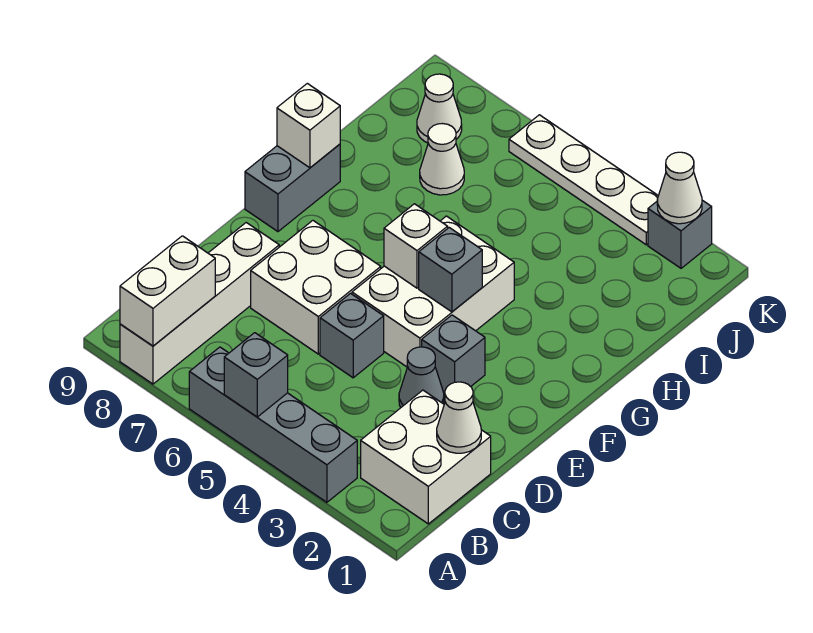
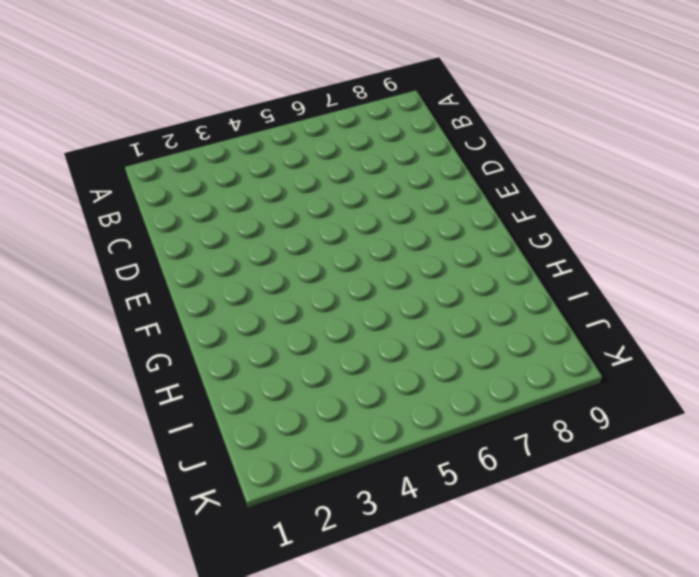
none -> grey brick A3:A6 level 1
none -> white brick A8:D8 level 1
none -> white brick B1:C2 level 1

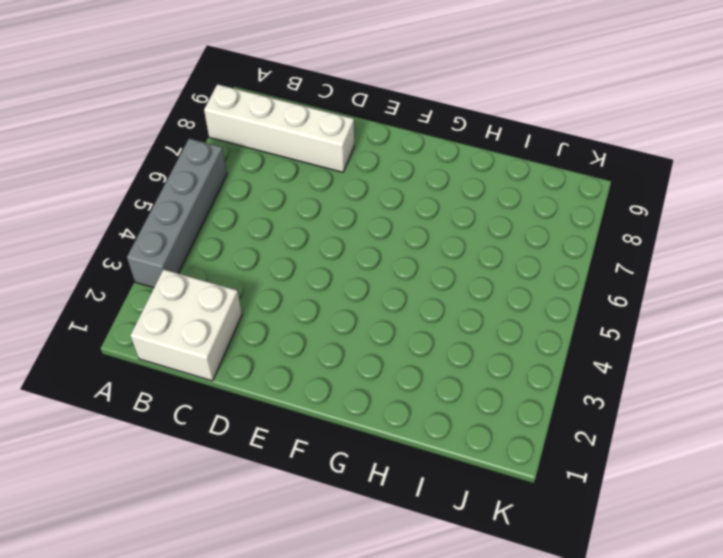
none -> grey cone D3 level 1
none -> grey brick D5 level 1
none -> white brick D6:E7 level 1

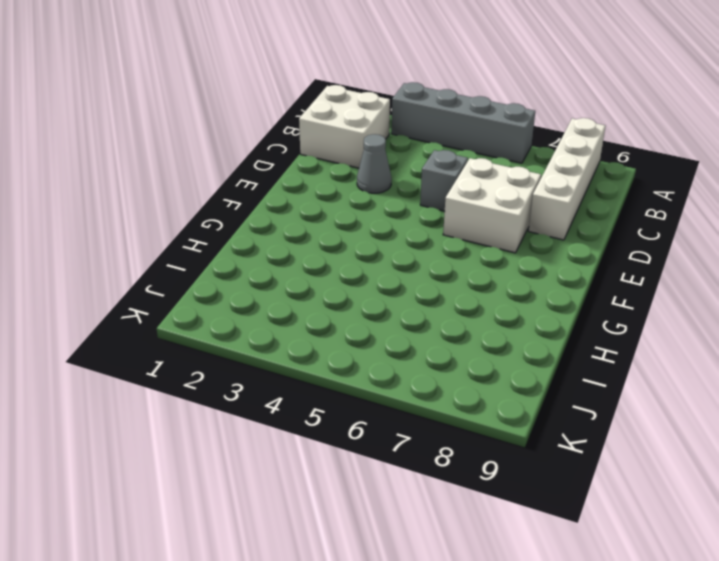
none -> grey brick E3 level 1
none -> white brick E4:G5 level 1
none -> grey brick F9:G9 level 1

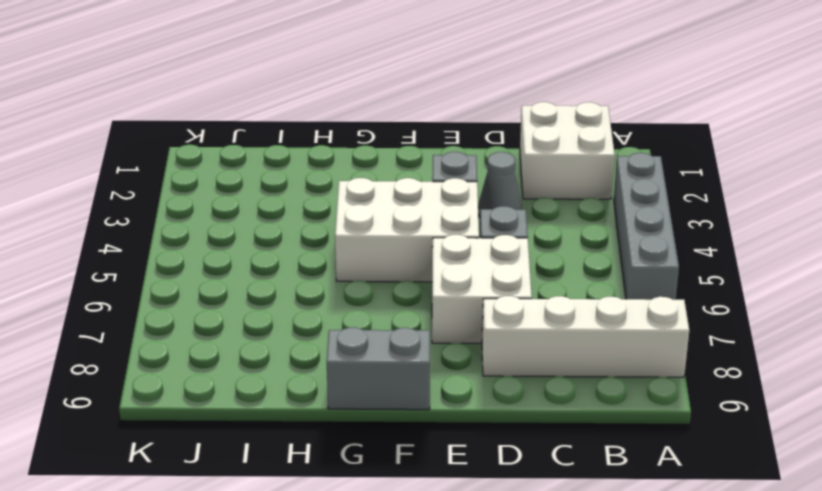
none -> white cone I7 level 1
none -> white cone J8 level 1
none -> grey brick K2 level 1

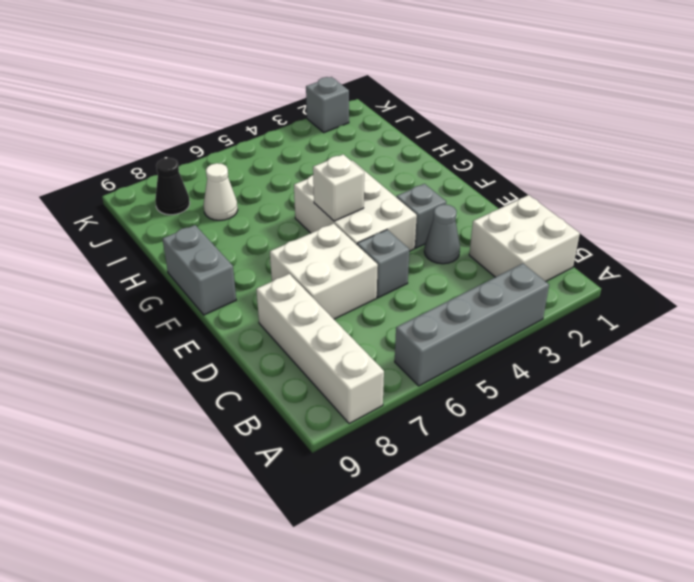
black cone J8 level 1 -> white cone J8 level 1
none -> white plate K3:K6 level 1
none -> grey brick A5 level 2
none -> white brick A8:B8 level 2

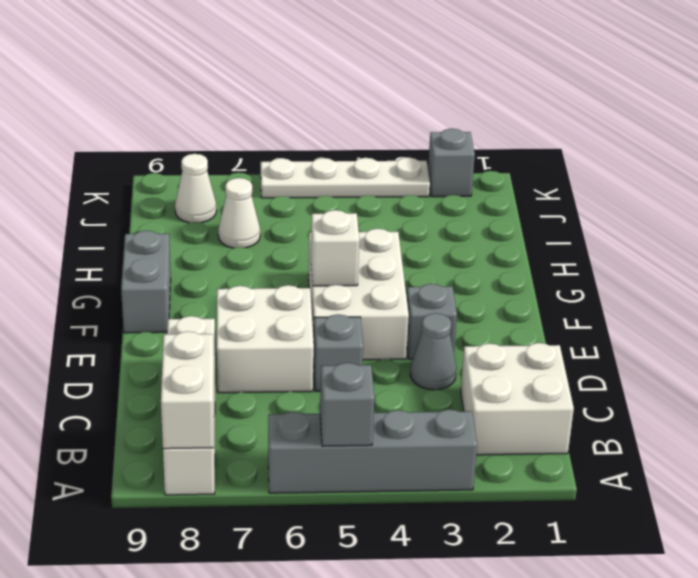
none -> white cone C1 level 2
none -> grey brick F4 level 2
none -> white brick G9 level 2

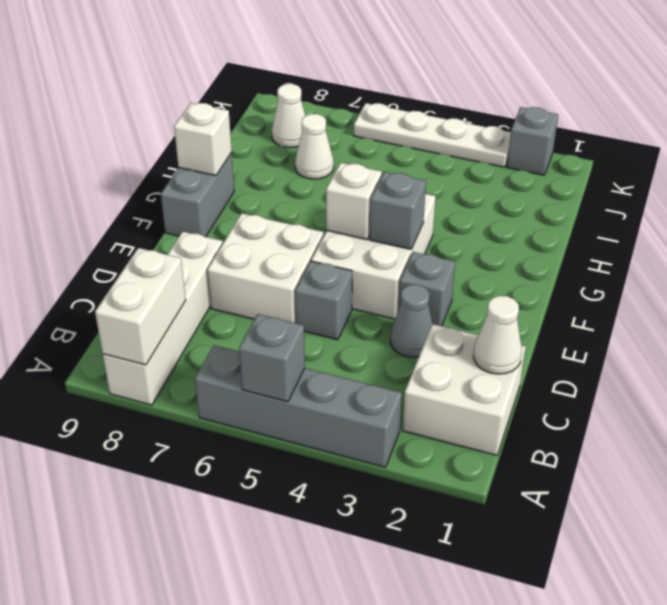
none -> white cone K2 level 2

